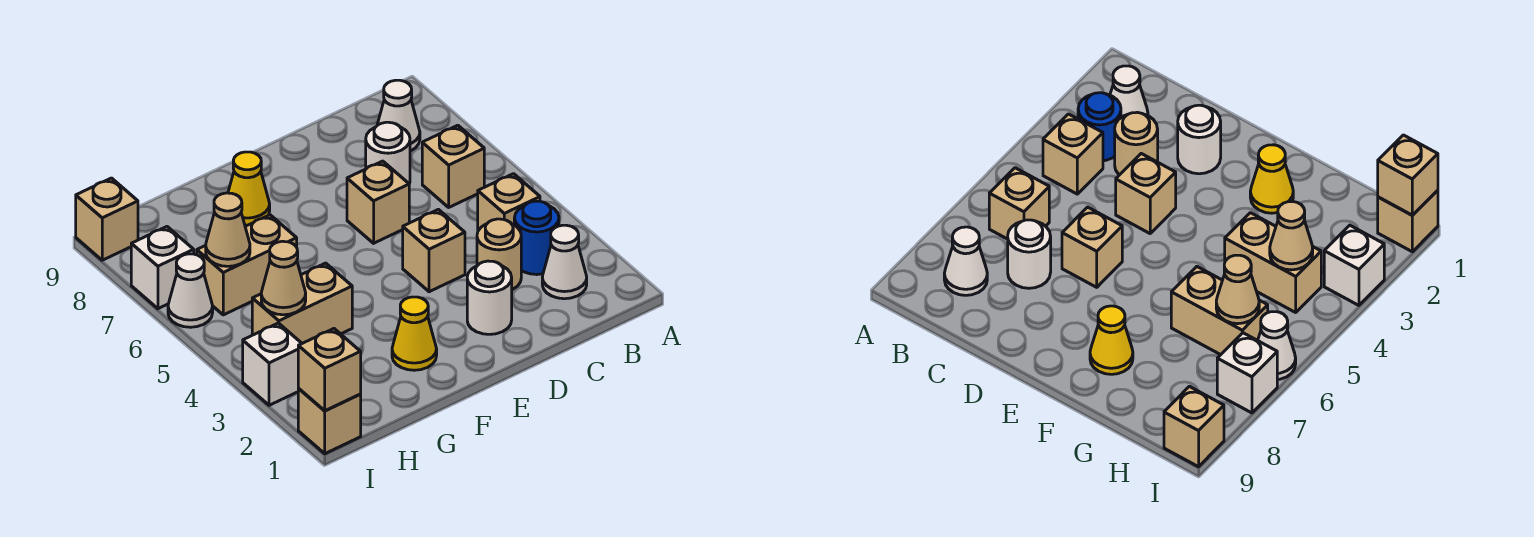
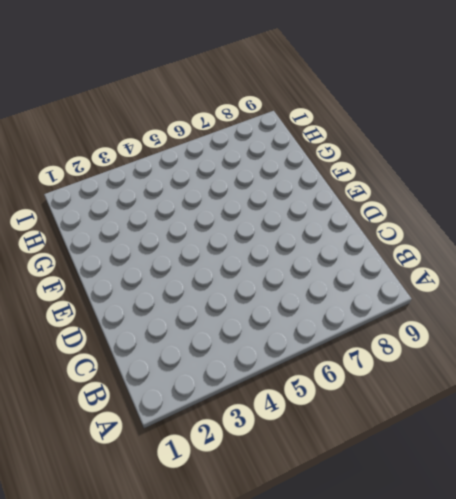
none -> white cone B2 level 1
none -> blue round brick B3 level 1
none -> tan brick B4 level 1

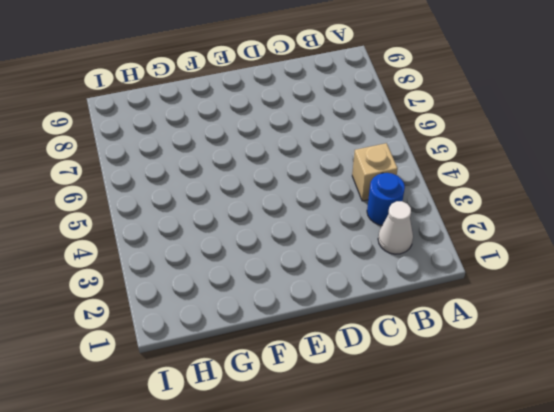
none -> tan brick B6 level 1
none -> white cone B8 level 1
none -> tan round brick C3 level 1

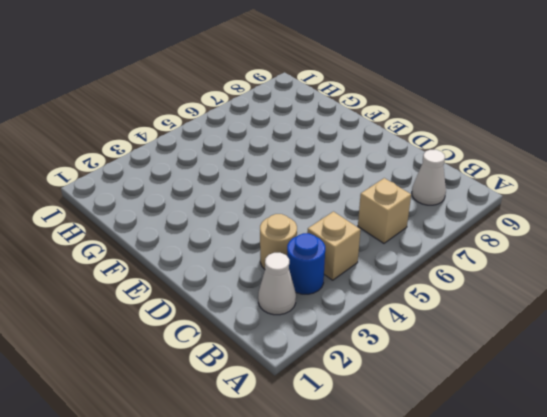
none -> white round brick C7 level 1
none -> white round brick D2 level 1
none -> tan brick D4 level 1

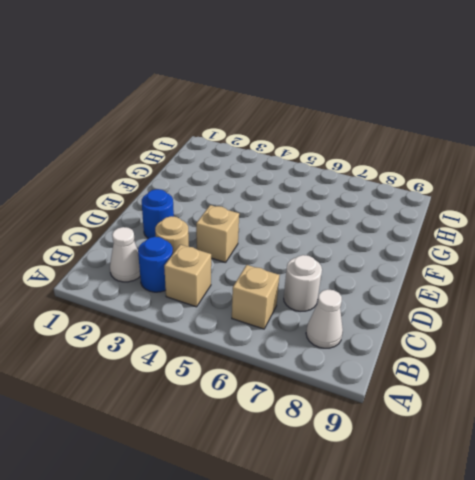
blue round brick D2 level 1 -> white round brick D2 level 1
none -> tan brick D6 level 1
none -> yellow cone F2 level 1
none -> yellow cone F8 level 1

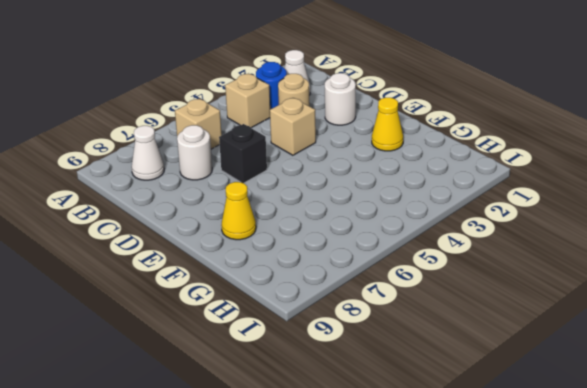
black brick D6 level 1 -> tan brick D6 level 1
none -> tan brick G4:H4 level 1
none -> tan brick G6:H6 level 1
none -> tan brick I1 level 1

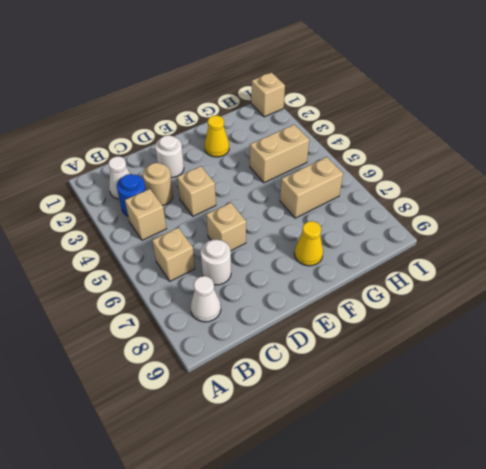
none -> white brick I3 level 1
none -> white cone I6 level 1
none -> white brick I7 level 1

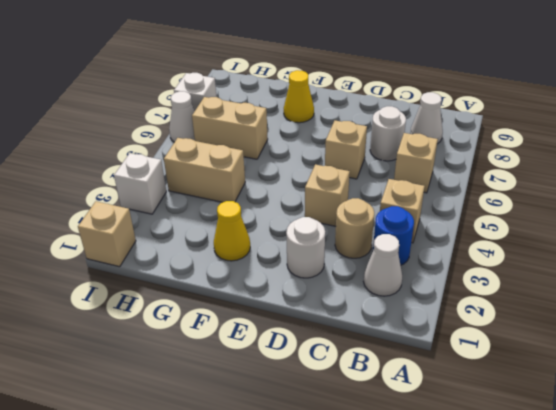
none -> tan brick I9 level 1
none -> tan cone H4 level 2
none -> tan cone H6 level 2

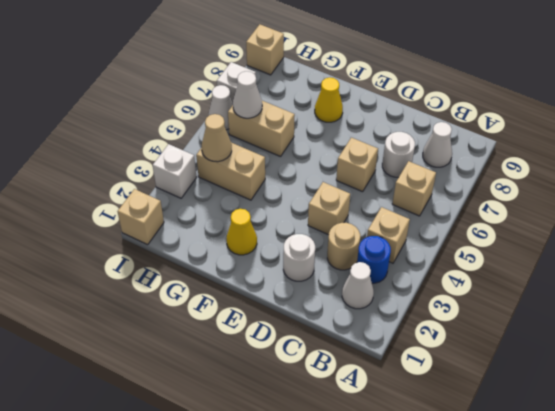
white cone H6 level 2 -> tan cone H6 level 2
none -> tan brick I1 level 2

